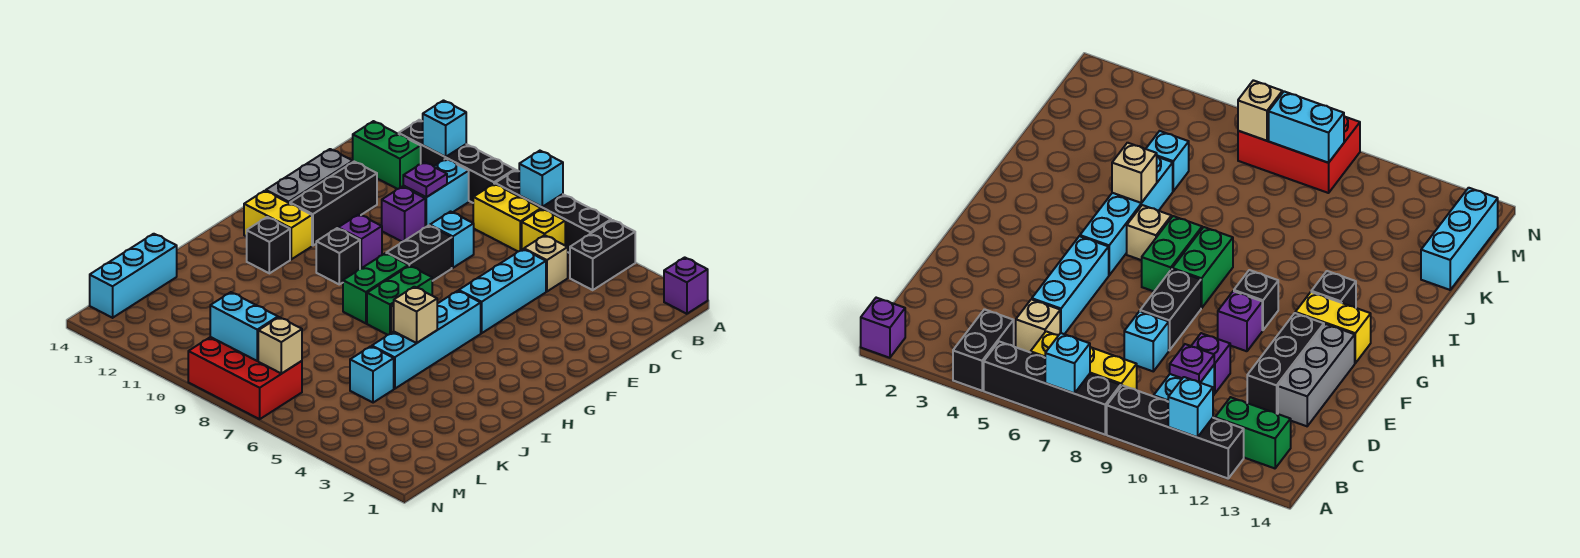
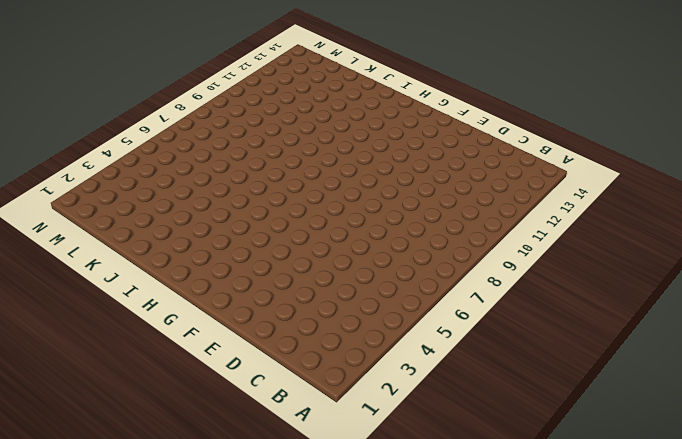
none -> purple brick A1 level 1
none -> black brick A4:B4 level 1
none -> black brick A5:A8 level 1
none -> black brick A9:A12 level 1

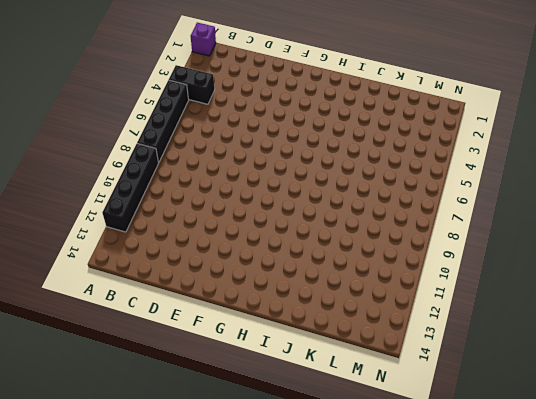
none -> yellow brick B6 level 1
none -> yellow brick B7:B8 level 1
none -> cyan brick B10:C10 level 1
none -> green brick B12:B13 level 1

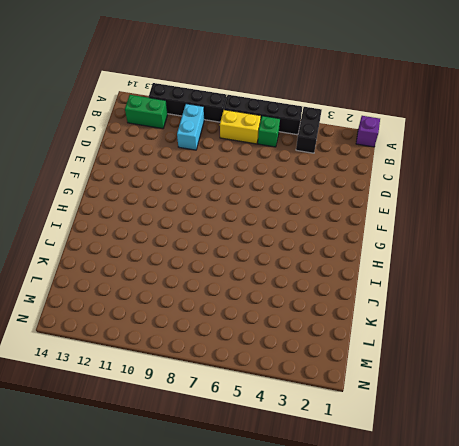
green brick B6 level 1 -> yellow brick B6 level 1
none -> tan brick C5 level 1
none -> cyan brick D5:F5 level 1
none -> cyan brick D8 level 1
none -> purple brick D10 level 1

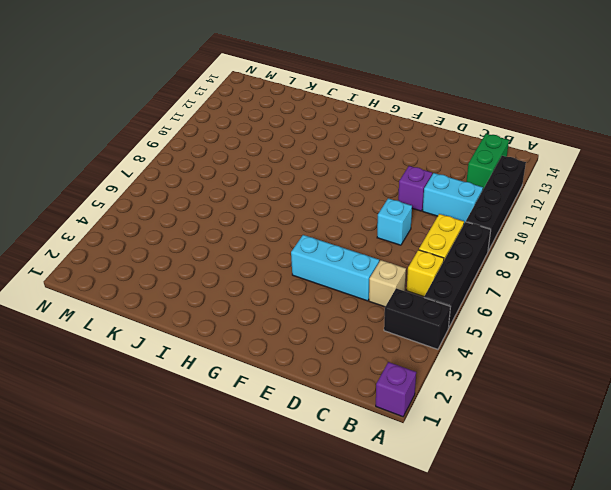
none -> black brick D12:F12 level 1
none -> grey brick D13:F13 level 1
none -> black brick E8:F8 level 1
none -> purple brick F10 level 1

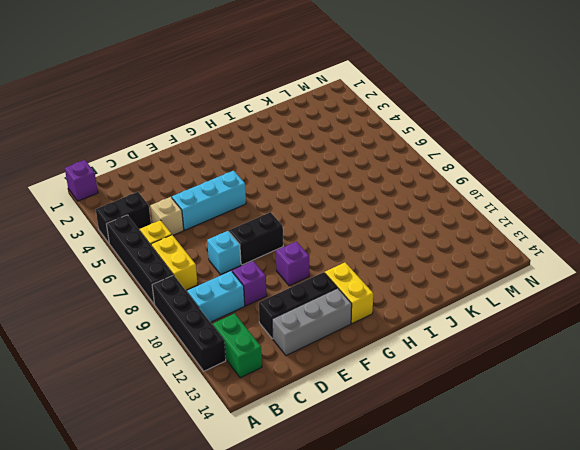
none -> cyan brick G5:J5 level 1
none -> green brick G7:H7 level 1
none -> green brick G8:H8 level 1
none -> black brick G10 level 1

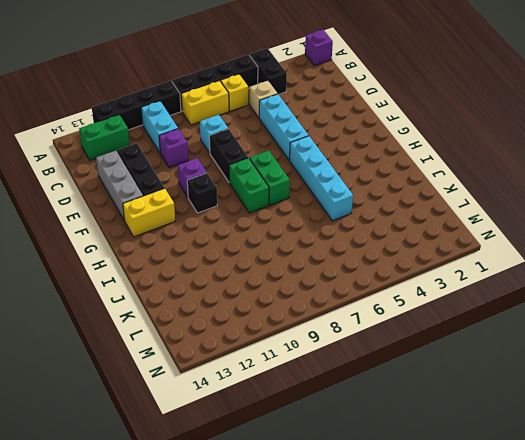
none -> tan brick H6 level 1
none -> black brick H12 level 1
none -> cyan brick K5 level 1
none -> cyan brick K14:M14 level 1

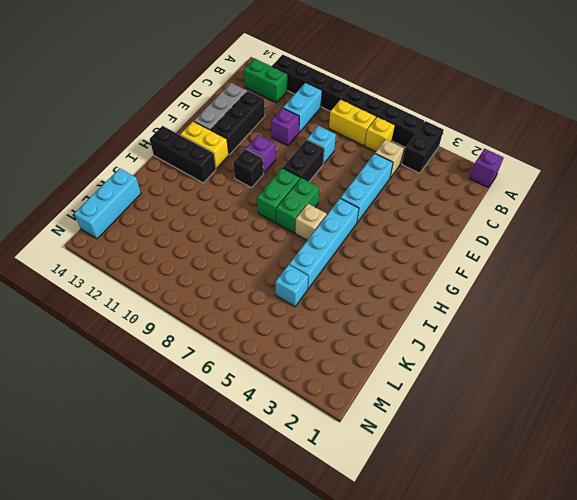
black brick H12:H14 level 1 -> black brick H12 level 1
none -> red brick M7:N9 level 1
none -> cyan brick A7 level 2
none -> cyan brick A11 level 2
none -> purple plate C10 level 2

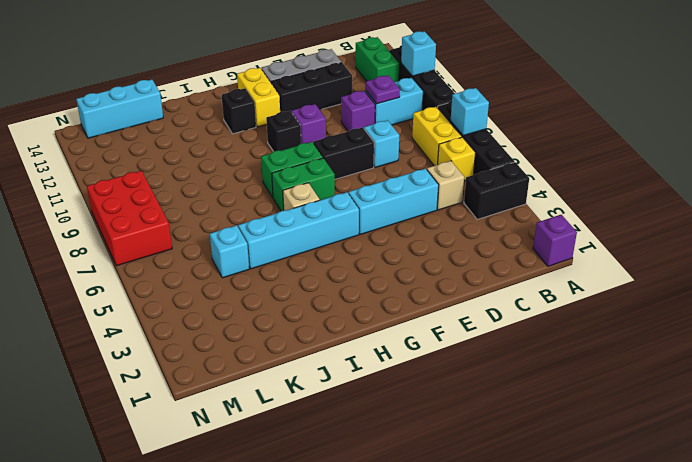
none -> tan brick I5 level 2
none -> tan brick M7 level 2
none -> cyan brick M8:M9 level 2

